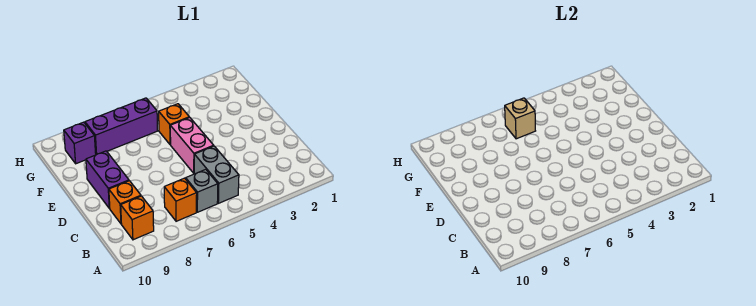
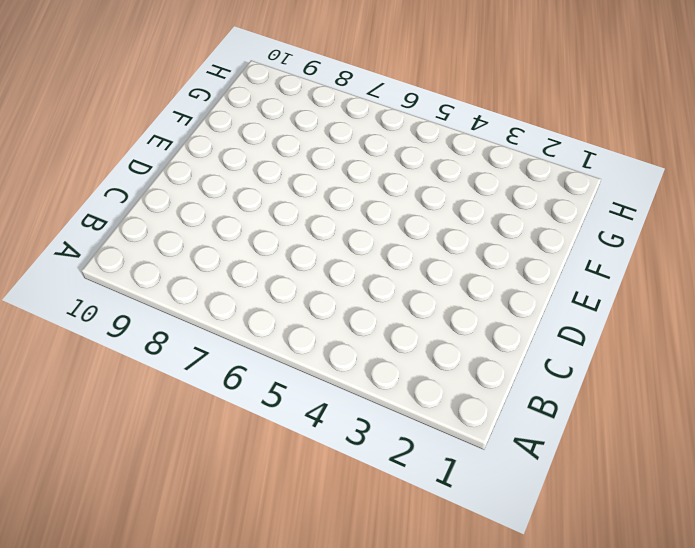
none -> grey brick B5:C5 level 1
none -> grey brick B6 level 1

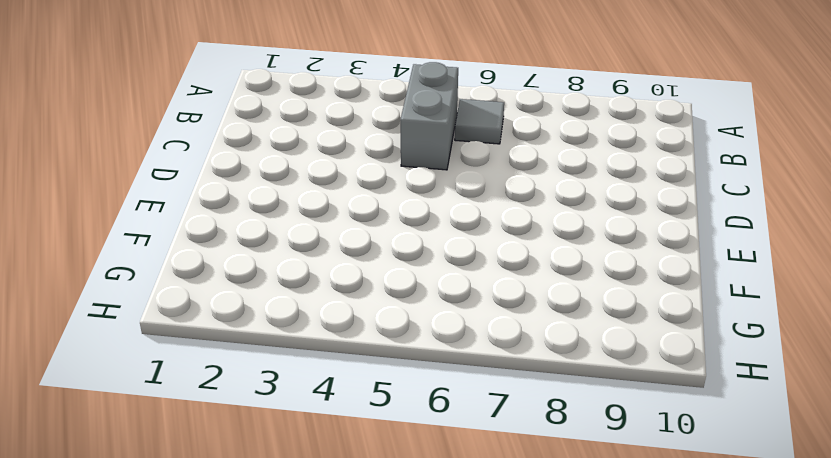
grey tile B6 level 1 -> grey brick B6 level 1
none -> orange brick B7 level 1
none -> orange brick B9 level 1

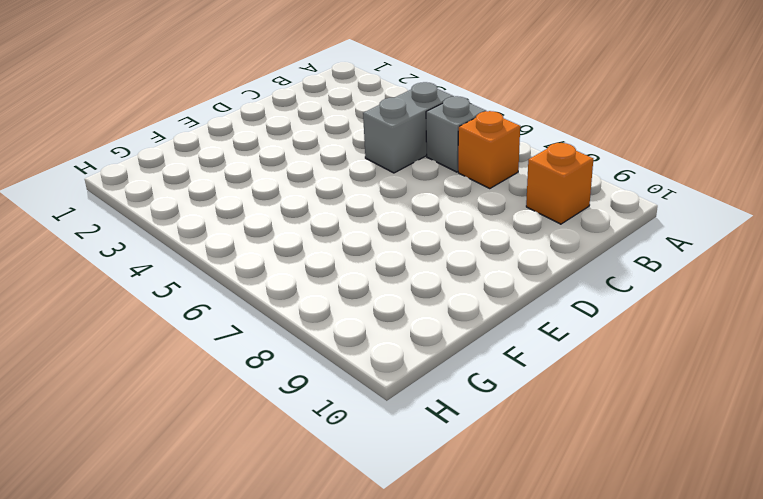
none -> orange brick C9 level 1
none -> pink brick D5:E5 level 1

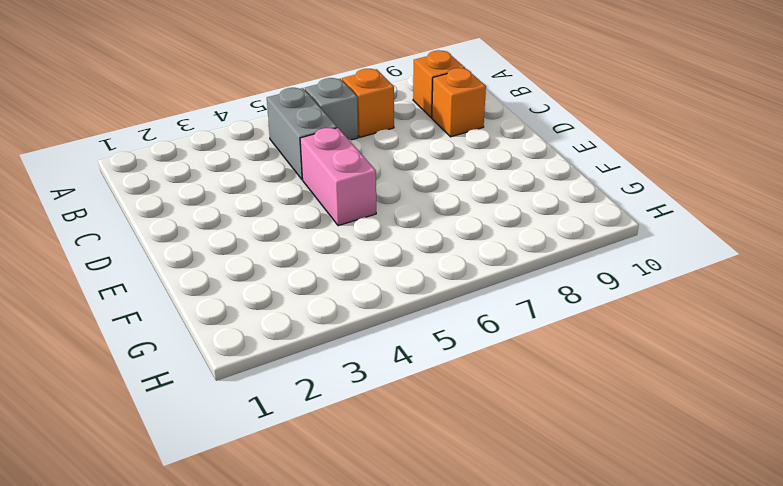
none -> purple brick D9:E9 level 1
none -> orange brick F5 level 1

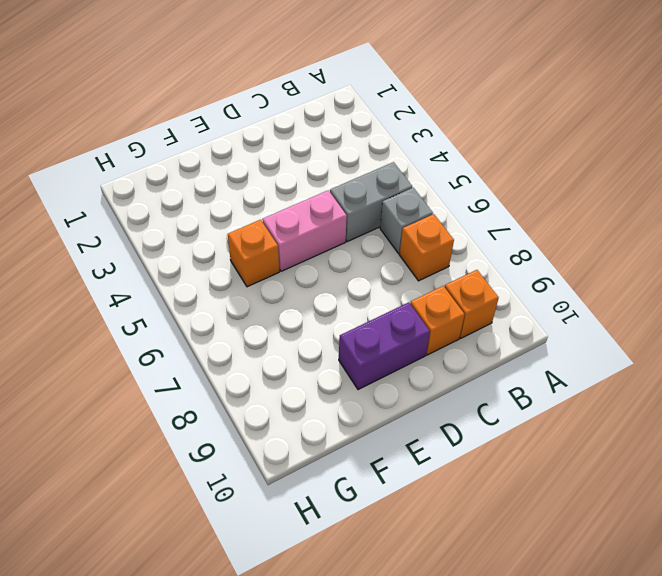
none -> purple brick G6:G8 level 1
none -> purple brick G9 level 1

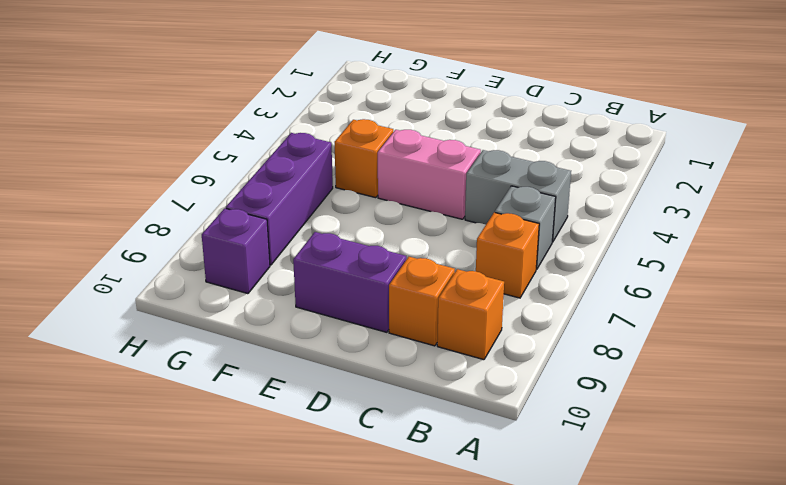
none -> tan brick G6 level 2

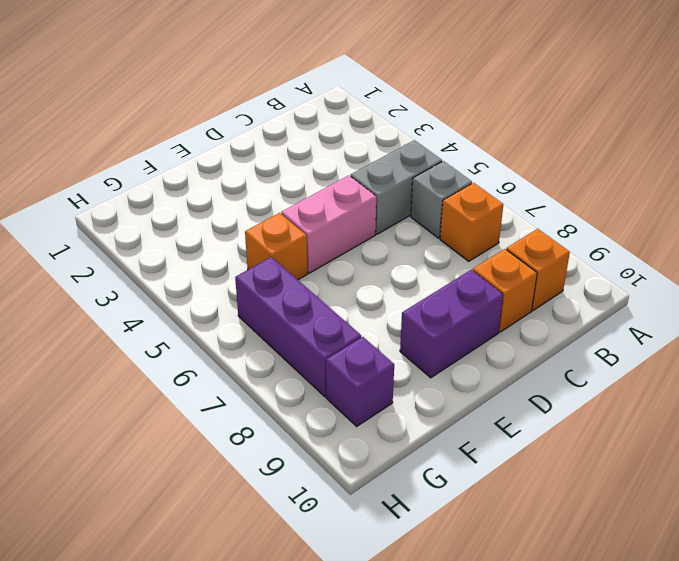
none -> tan brick G6 level 2

